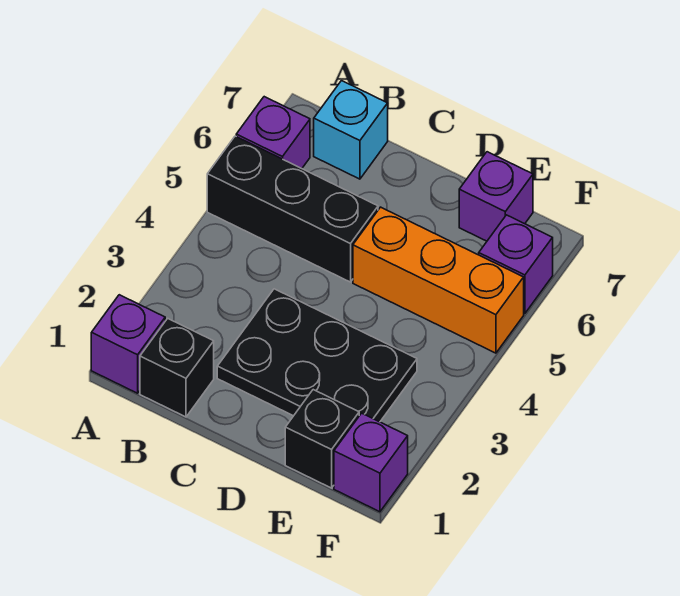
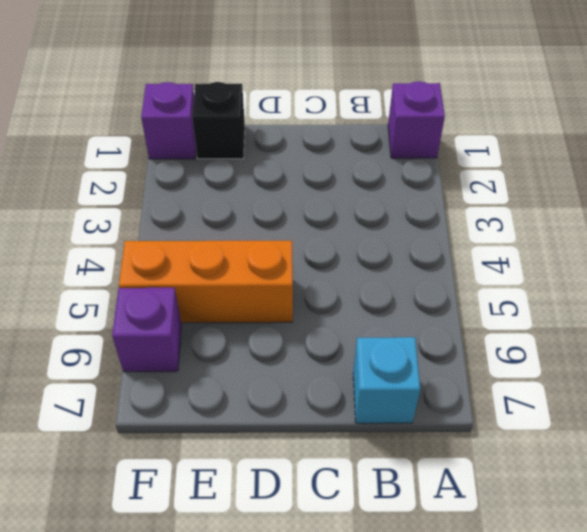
none -> black brick A5:C5 level 1
none -> purple brick A6 level 1

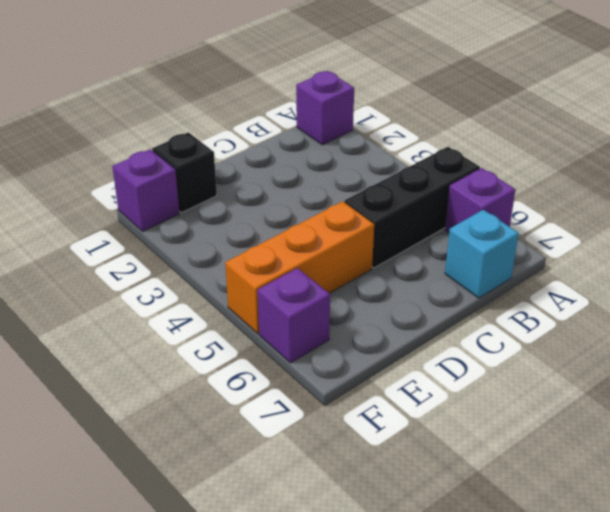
none -> black brick B1 level 1
none -> black plate C2:E3 level 1

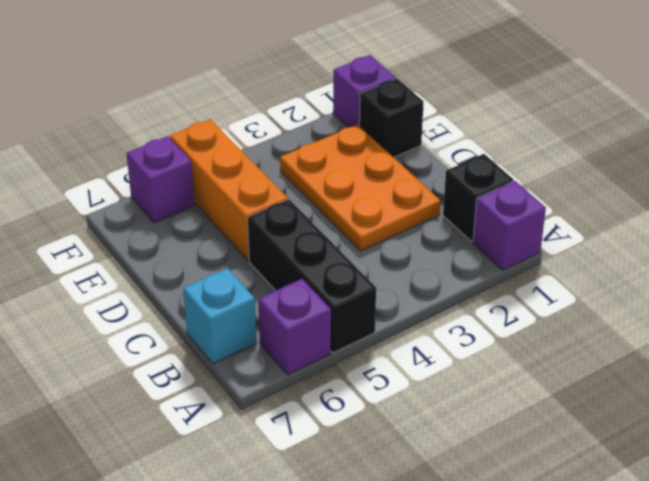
orange plate C2:E3 level 1 -> black plate C2:E3 level 1
none -> purple brick E7 level 1

